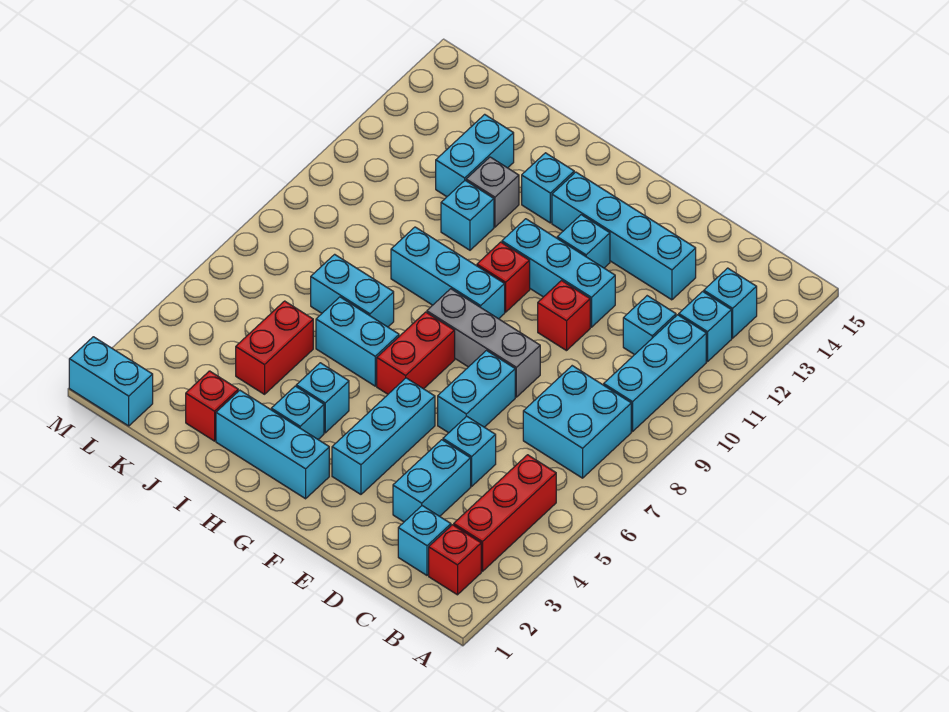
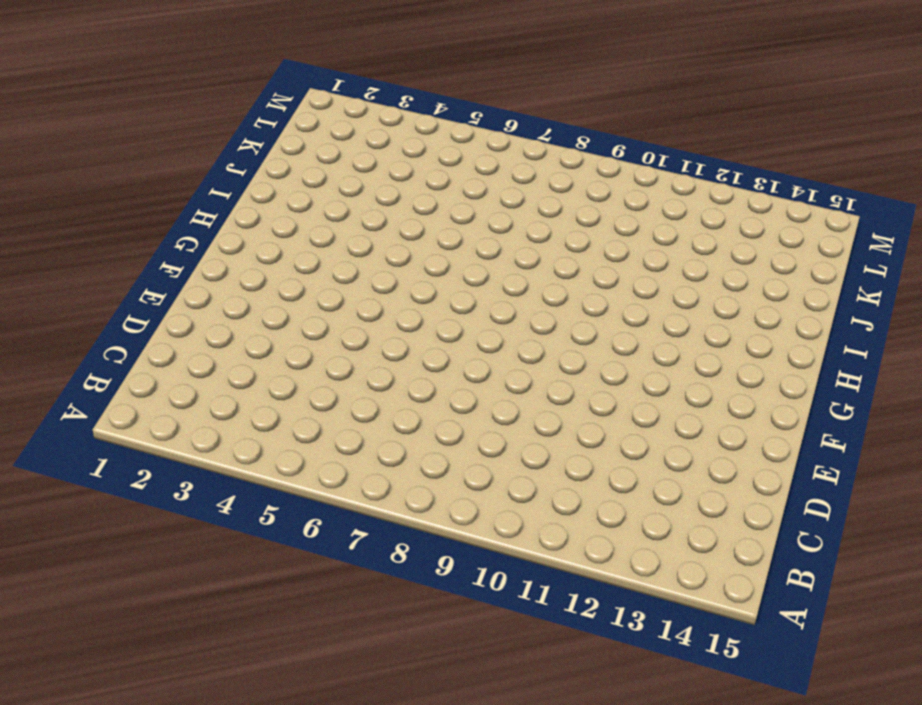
none -> red brick B2 level 1
none -> red brick B3:B5 level 1
none -> cyan brick B7:C8 level 1
none -> cyan brick B9:B11 level 1

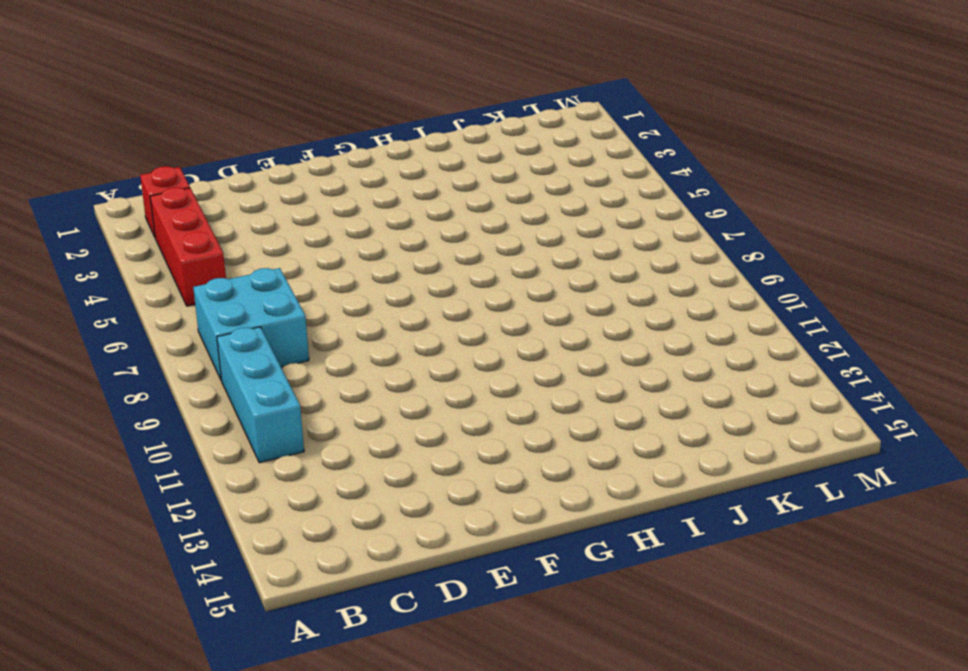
none -> cyan brick B12 level 1
none -> cyan brick B13 level 1
none -> cyan brick C2 level 1
none -> cyan brick C11 level 1

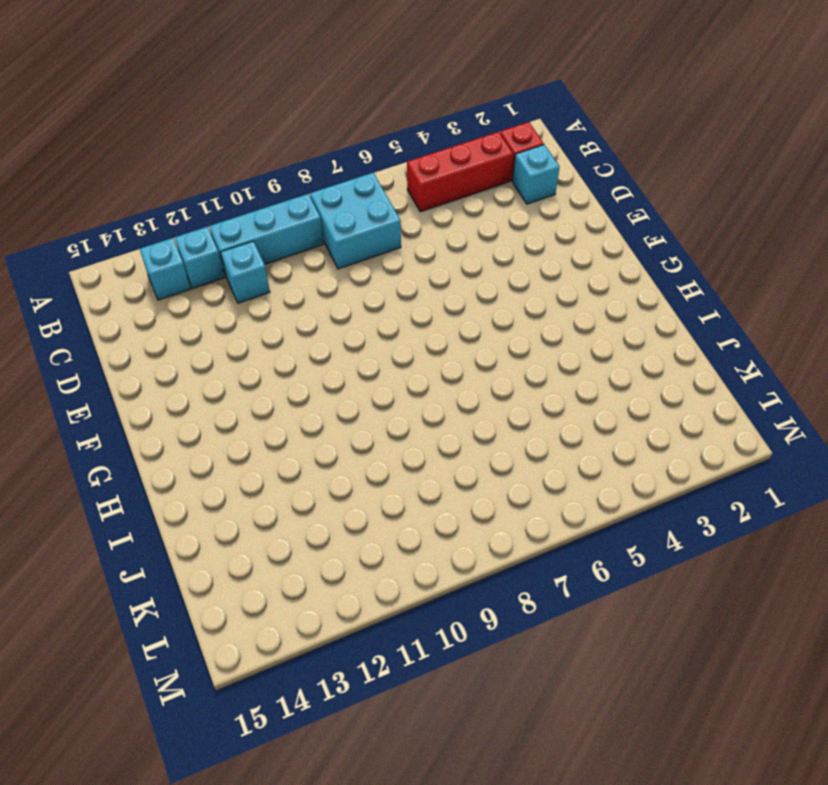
none -> cyan brick D3:D4 level 1
none -> cyan brick D5 level 1
none -> cyan brick D13:G13 level 1
none -> cyan brick E6:E7 level 1

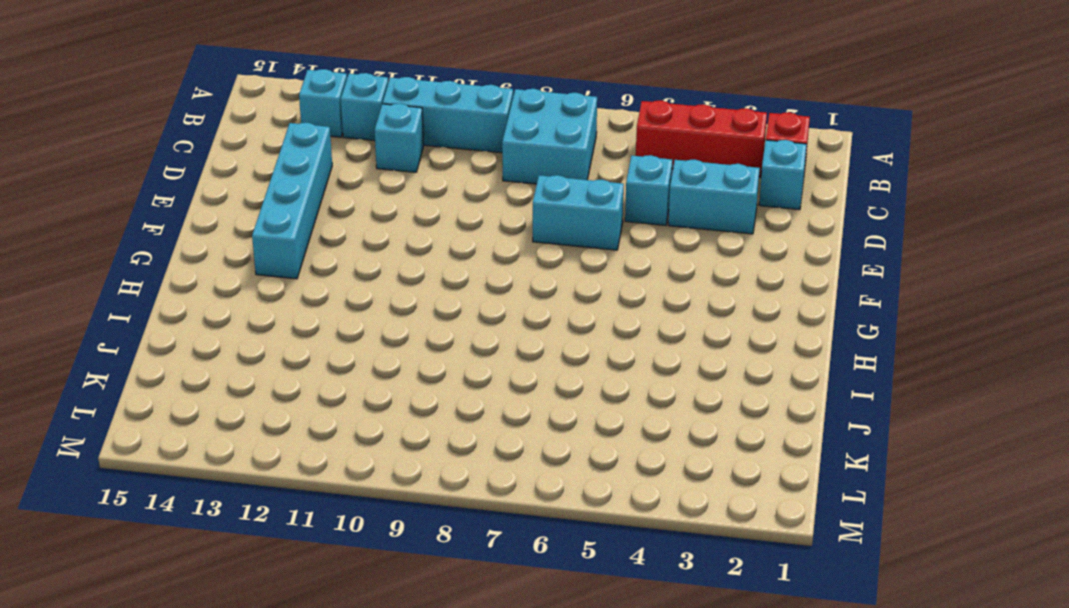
none -> grey brick E8:G8 level 1
none -> red brick E10 level 1
none -> cyan brick E11:G11 level 1
none -> cyan brick F3:F5 level 1

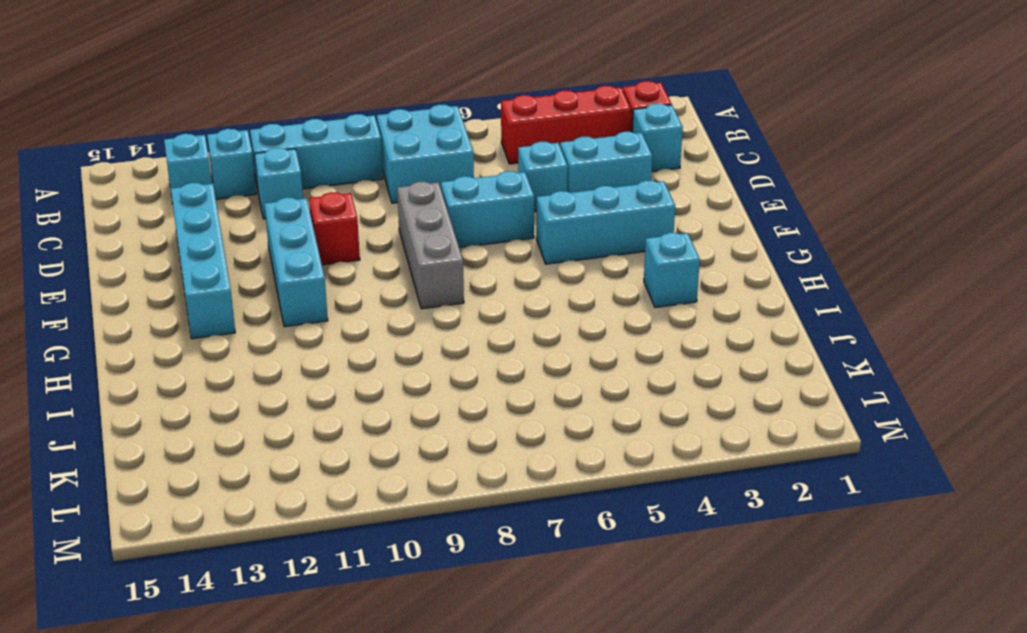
none -> cyan brick F12 level 1
none -> cyan brick G2:I2 level 1
none -> red brick G6:G7 level 1
none -> cyan brick G9:I9 level 1

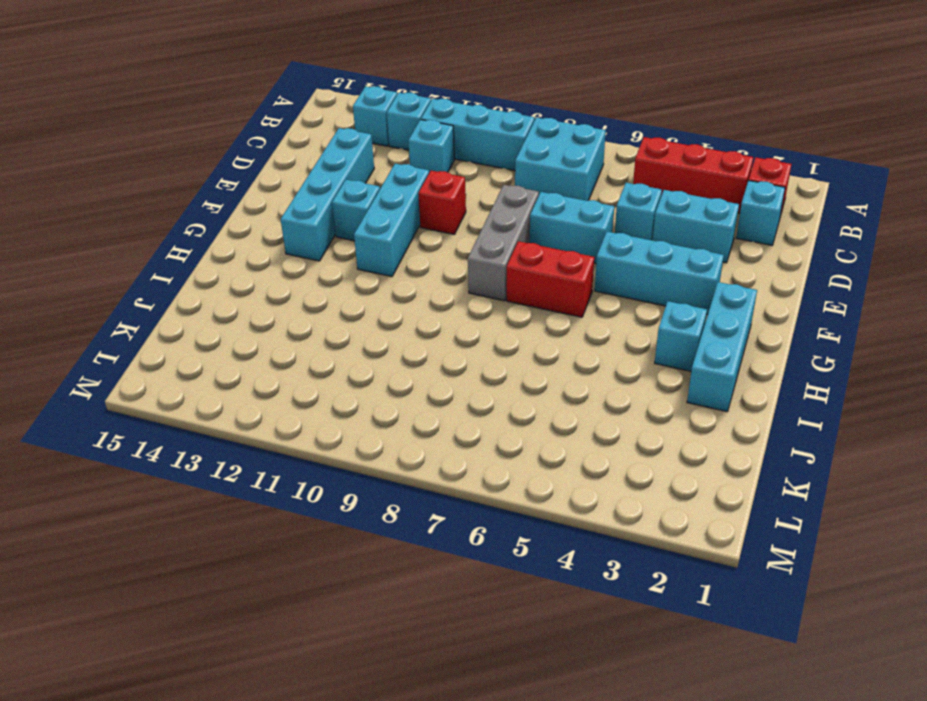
none -> cyan brick G9:I9 level 1
none -> red brick G10 level 1
none -> cyan brick H4 level 1
none -> cyan brick H6:I6 level 1

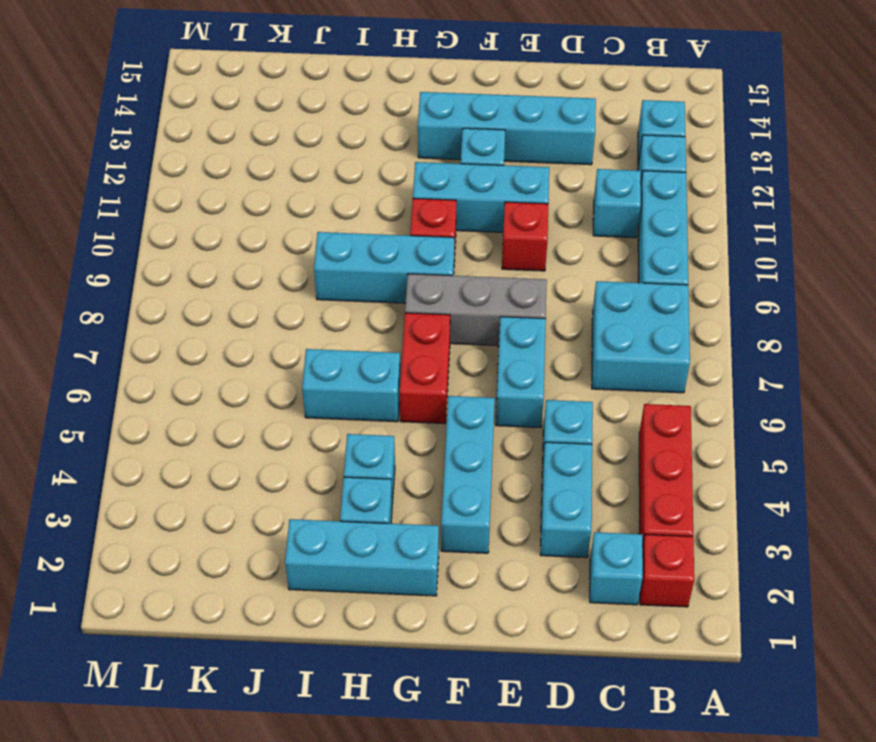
none -> cyan brick H13 level 1
none -> cyan brick I7:J7 level 1
none -> cyan brick I11 level 1
none -> grey brick I12 level 1

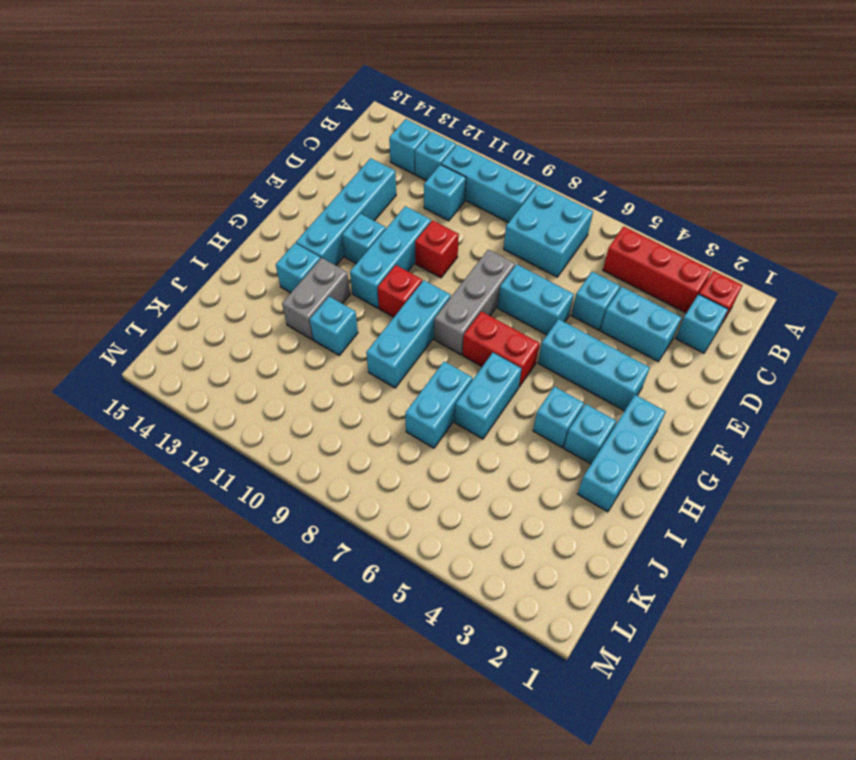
grey brick H12:I12 level 1 -> grey brick I12 level 1
none -> red brick J2 level 1
none -> red brick J4:J5 level 1
none -> cyan brick J12:J13 level 1
none -> cyan brick L1:M1 level 1

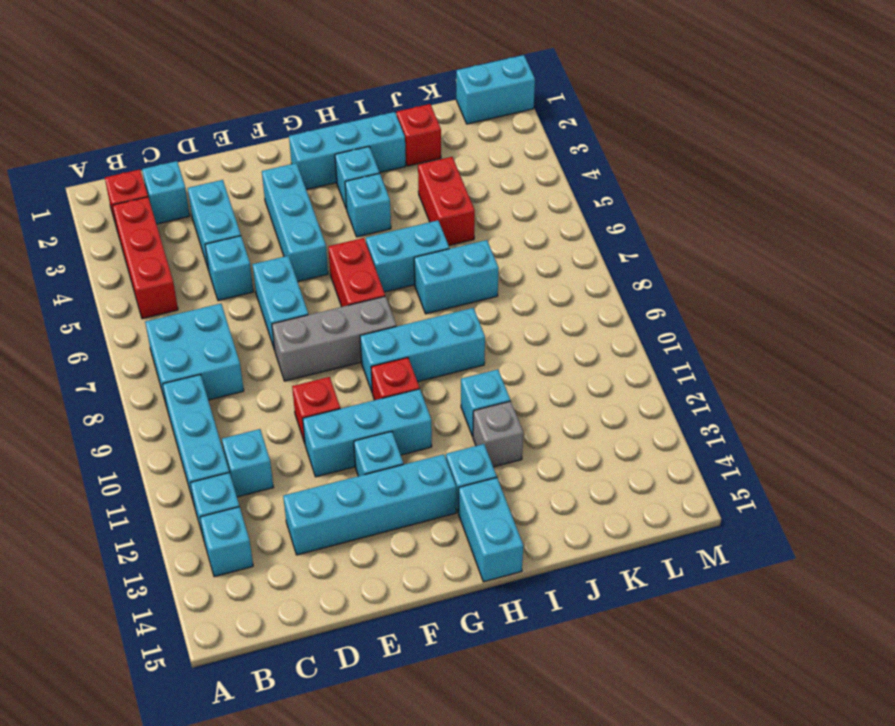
cyan brick H14:H15 level 1 -> cyan brick J12:J13 level 1

